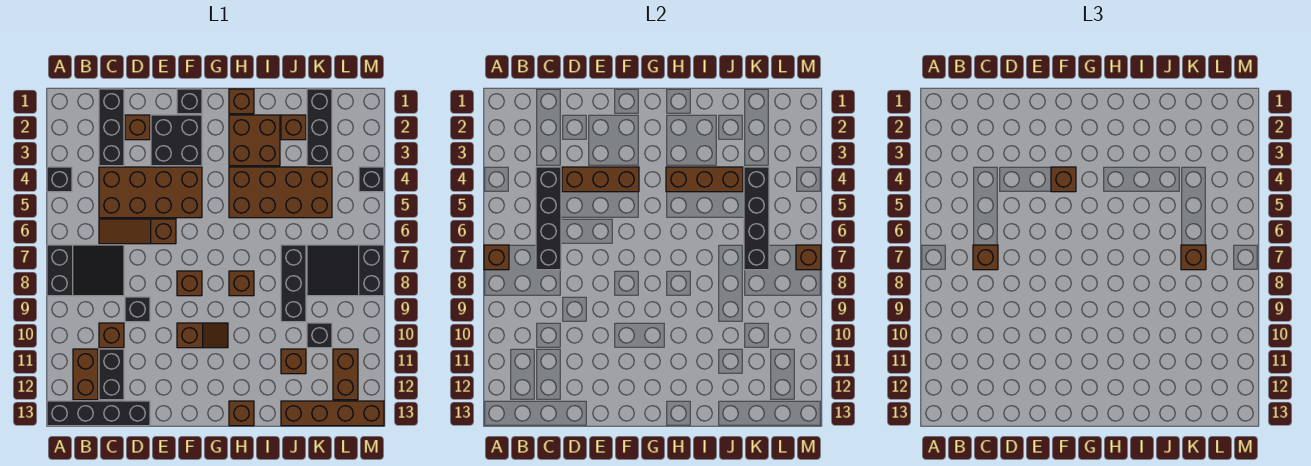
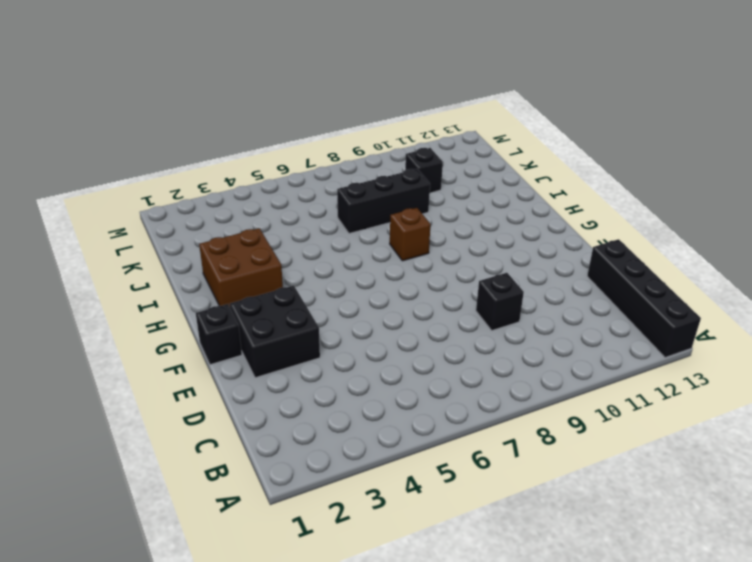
none -> black brick A4 level 1
none -> black slope A7:C8 level 1 top A
none -> brown brick B11:B12 level 1
none -> black brick C1:C3 level 1

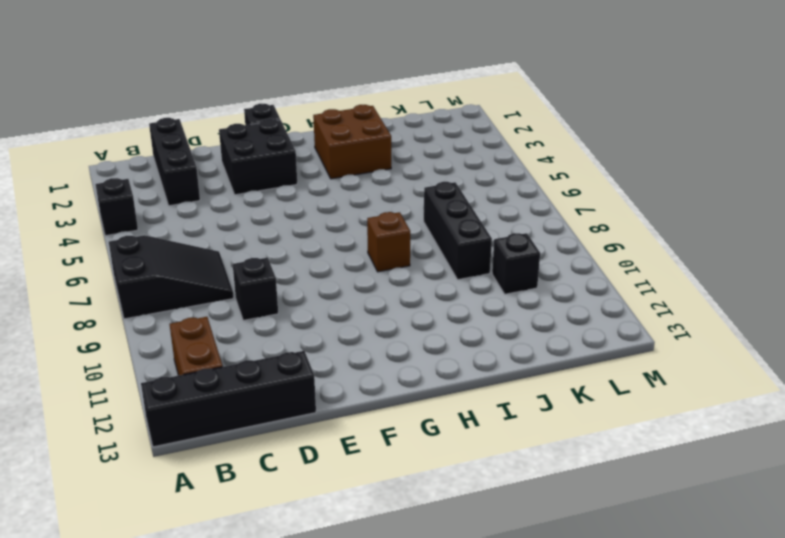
none -> brown brick C4:F5 level 1
none -> brown slope C6:E6 level 1 top E
none -> brown brick C10 level 1
none -> black brick C11:C12 level 1

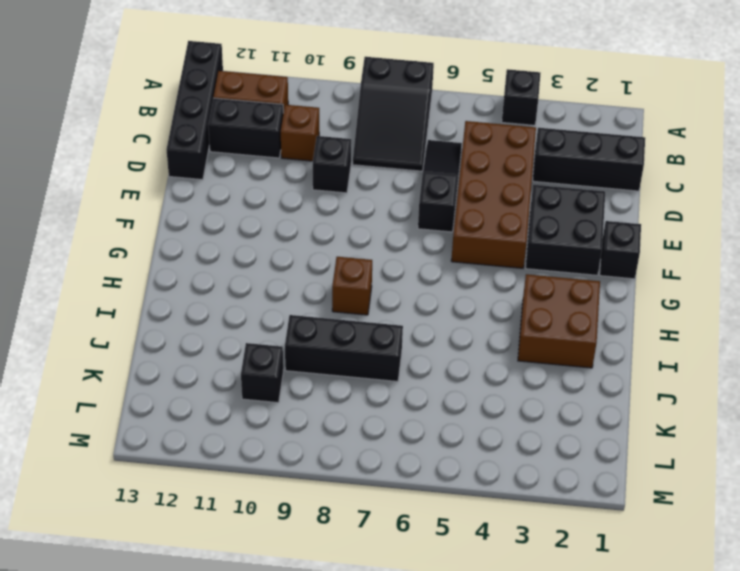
black slope C6:E6 level 1 top E -> brown slope C6:E6 level 1 top E
none -> brown brick D2 level 1
none -> brown brick F8 level 1
none -> brown slope F10:G10 level 1 top F
none -> brown brick H1 level 1

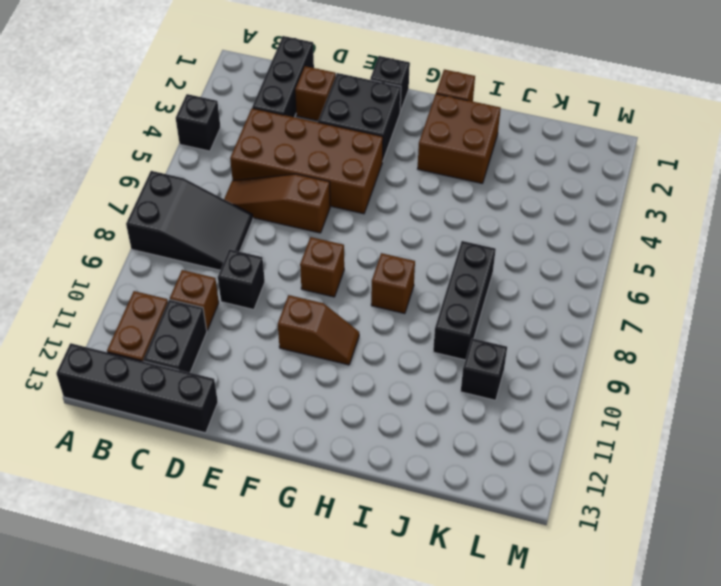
none -> brown brick H4:K5 level 1
none -> brown brick H13 level 1
none -> brown brick J2 level 1
none -> brown brick J11 level 1

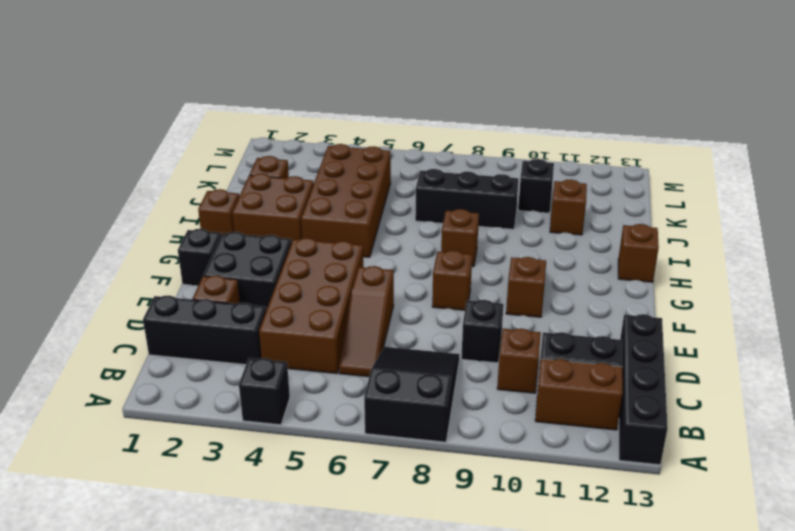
none -> brown brick J13:M13 level 1
none -> black brick K1:K3 level 1
none -> black slope K7:M8 level 1 top M
none -> brown brick L11:L12 level 1

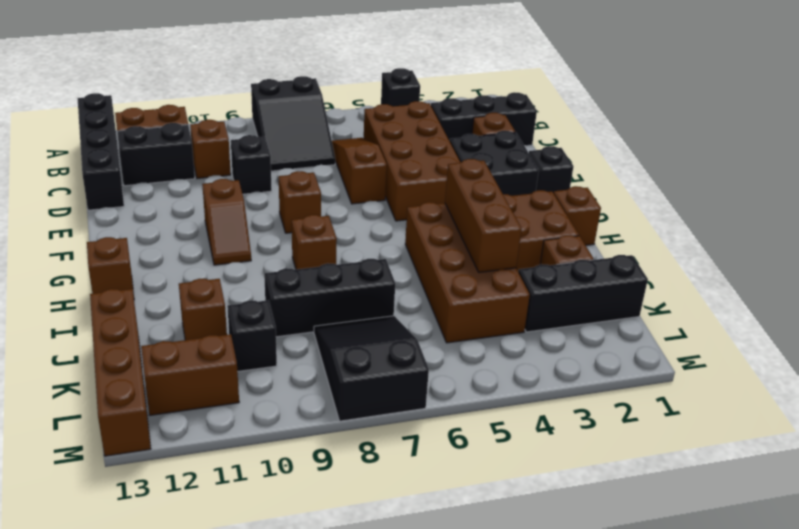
none -> black brick M4 level 1
none -> brown brick A7 level 2
none -> black brick C4:C7 level 2
none -> brown brick D4:F4 level 2

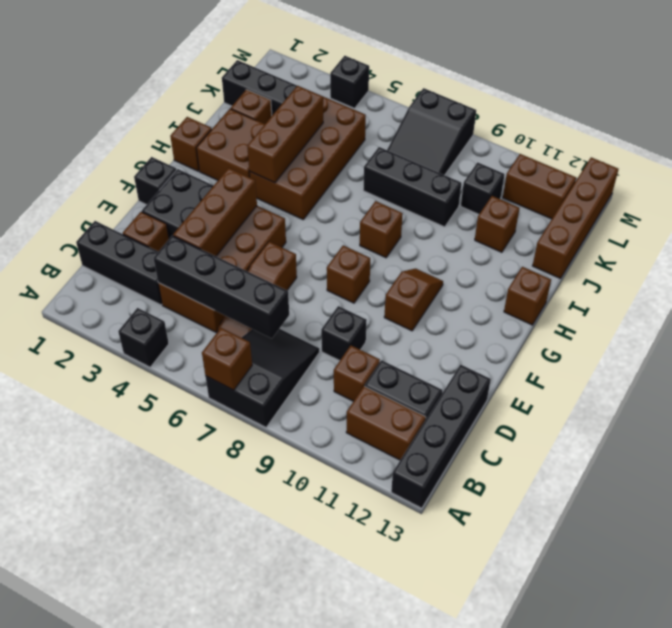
none -> black brick K4:K7 level 2
none -> brown brick M7 level 2
none -> brown brick C7 level 3
none -> brown brick F4 level 3

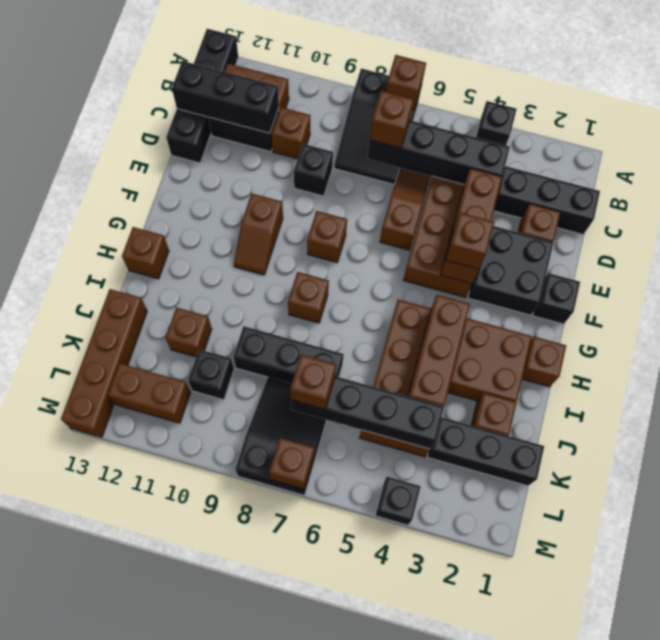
black brick C11:C13 level 2 -> none

